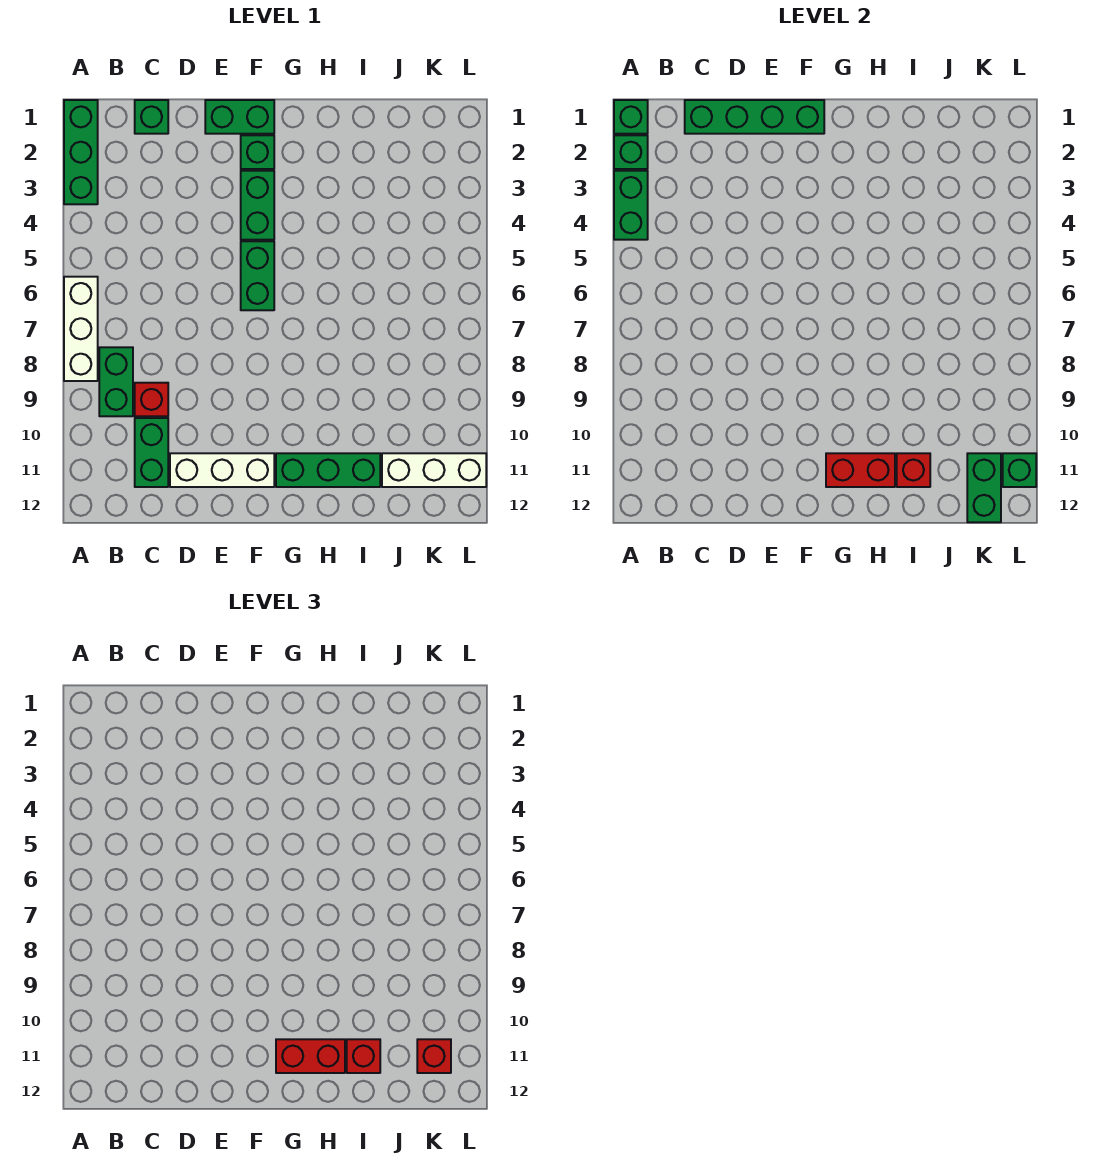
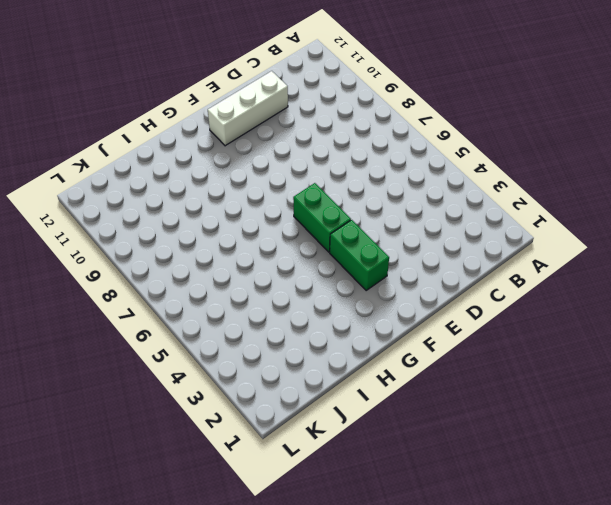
none -> green brick A1:A3 level 1
none -> white brick A6:A8 level 1
none -> green brick B8:B9 level 1

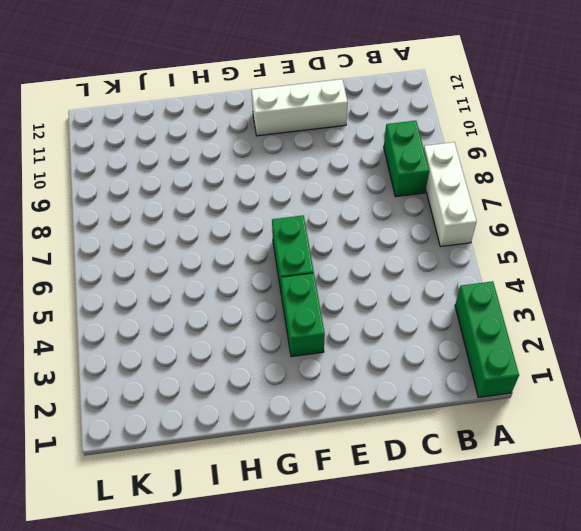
none -> green brick C1 level 1
none -> red brick C9 level 1
none -> green brick C10:C11 level 1

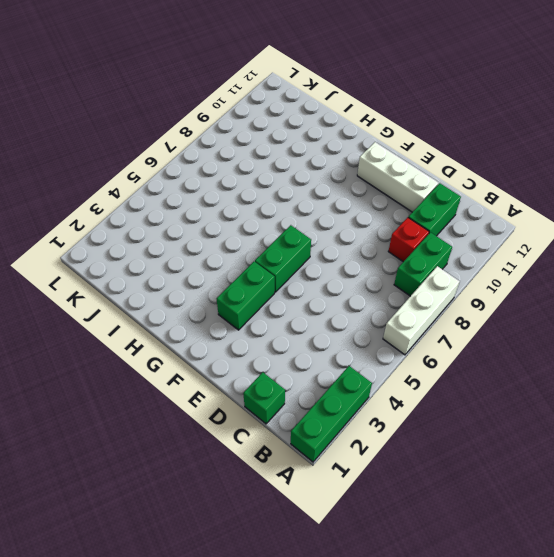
none -> green brick E1:F1 level 1
none -> green brick F2 level 1
none -> green brick G11:I11 level 1

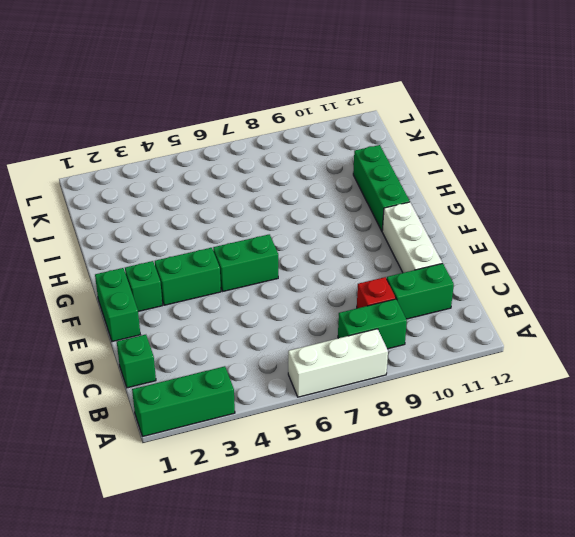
none -> white brick J11:L11 level 1
none -> green brick A1 level 2
none -> green brick A2 level 2

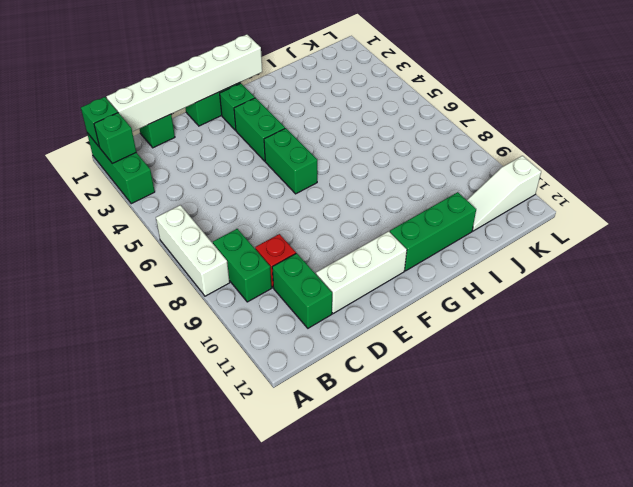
white brick B1:G1 level 2 -> green brick C1:F1 level 2
white slope J11:L11 level 1 top L -> white brick J11:L11 level 1
none -> green brick A3:A4 level 2
none -> red brick G11:H11 level 2
none -> red brick I11 level 2

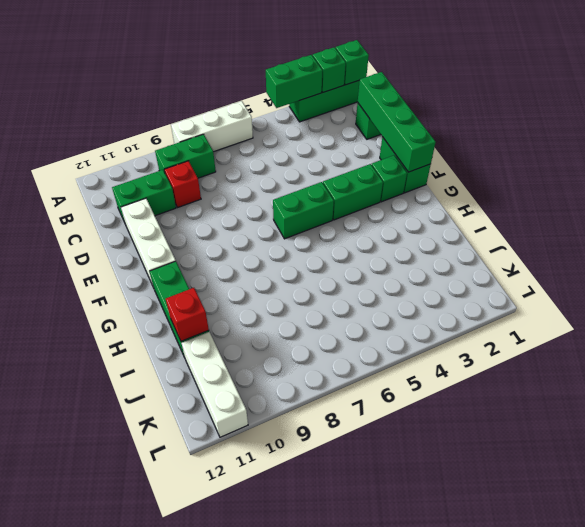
none -> red brick G11:H11 level 2
none -> green brick K11:K12 level 2
none -> green brick L11 level 2

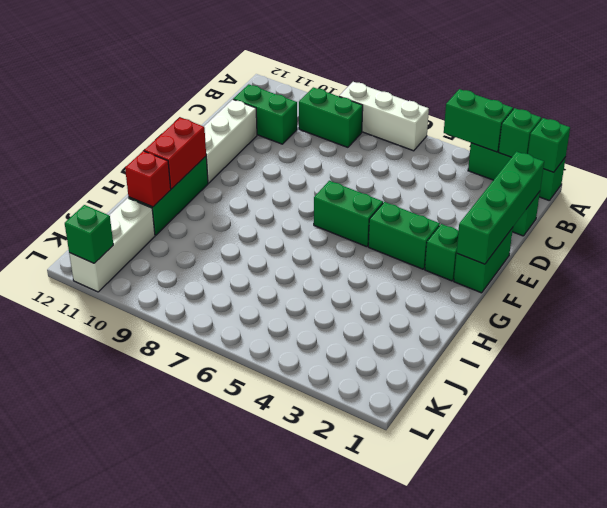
none -> red brick C9 level 1
none -> green brick K11:K12 level 2
none -> red brick G11:H11 level 3

